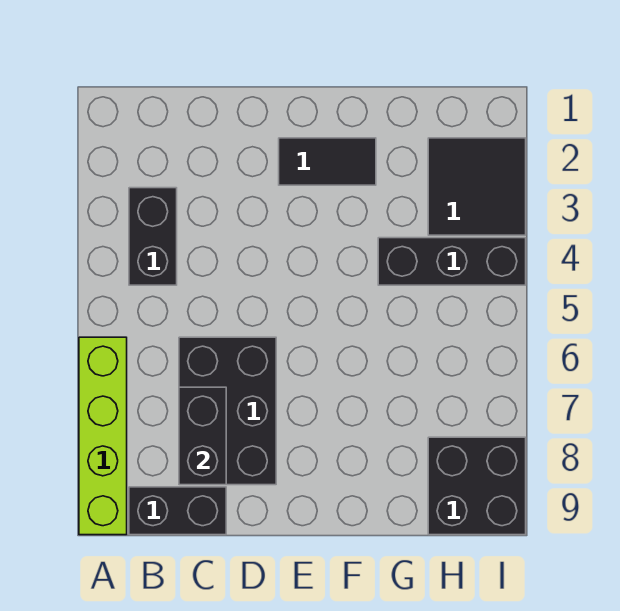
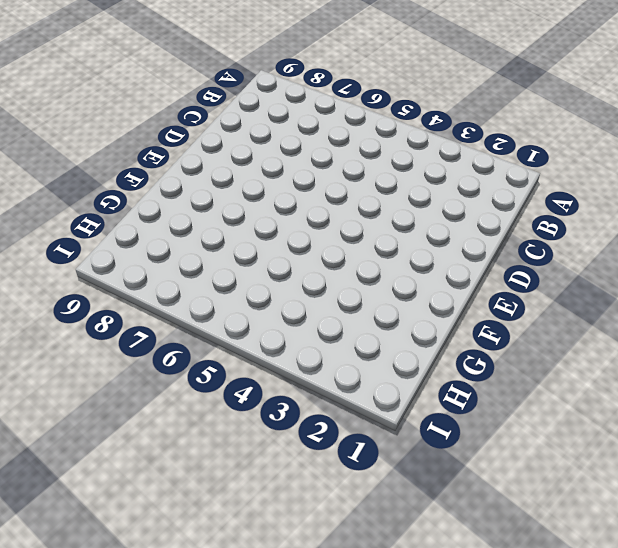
none -> lime brick A6:A9 level 1
none -> black brick B3:B4 level 1

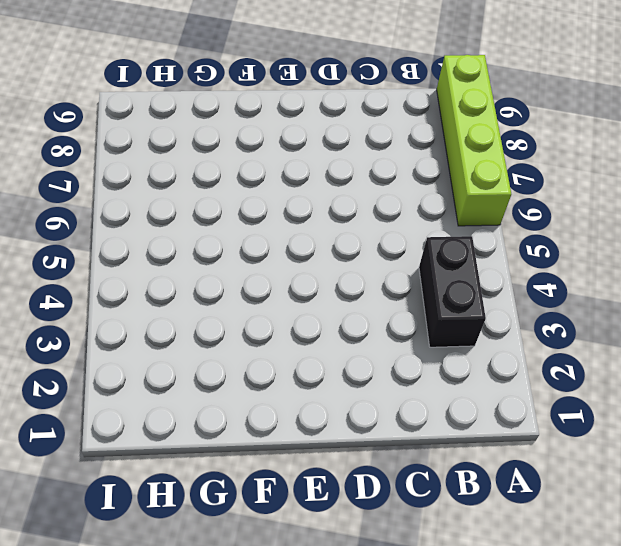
none -> black brick B9:C9 level 1
none -> black brick C6:D8 level 1

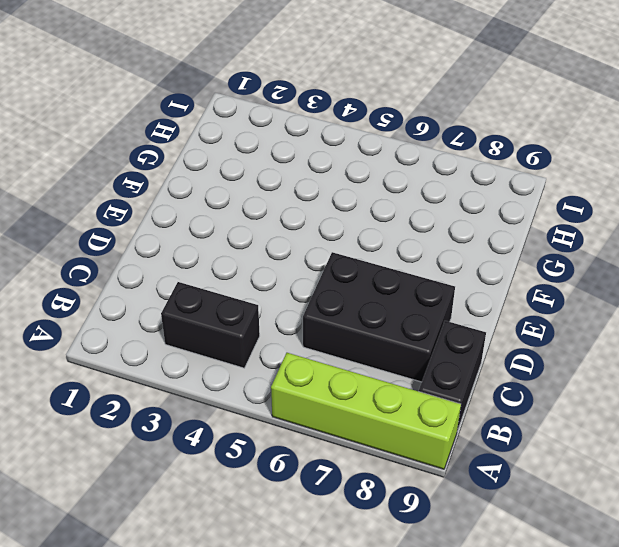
none -> black tile E2:F2 level 1
none -> black brick G4:I4 level 1

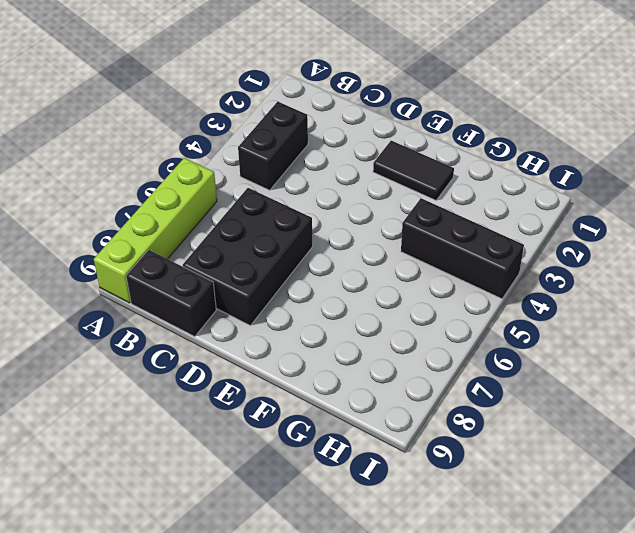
none -> black tile H2:I3 level 1
none -> black brick H8:I9 level 1

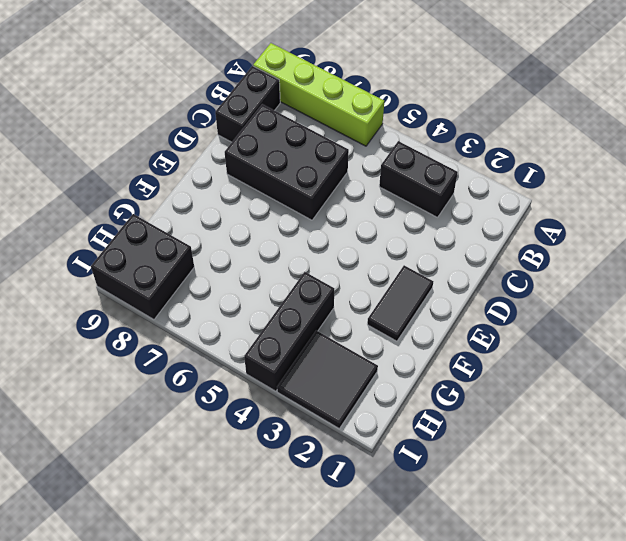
none -> black brick C7:C8 level 2

